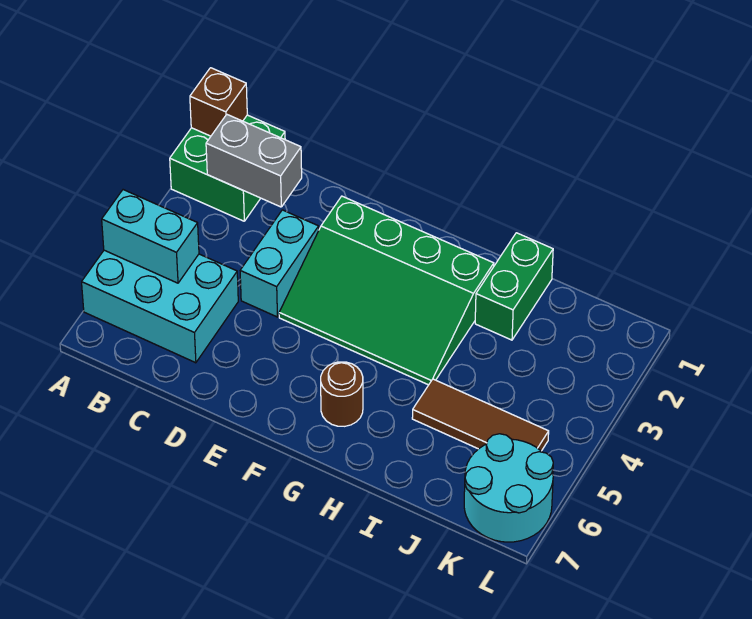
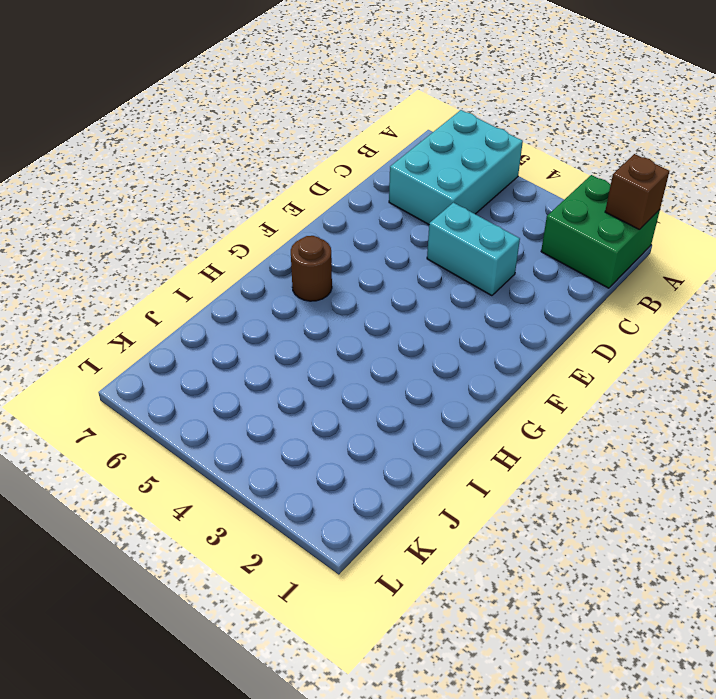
none -> green slope E2:H4 level 1 top 2
none -> green brick I1:I2 level 1

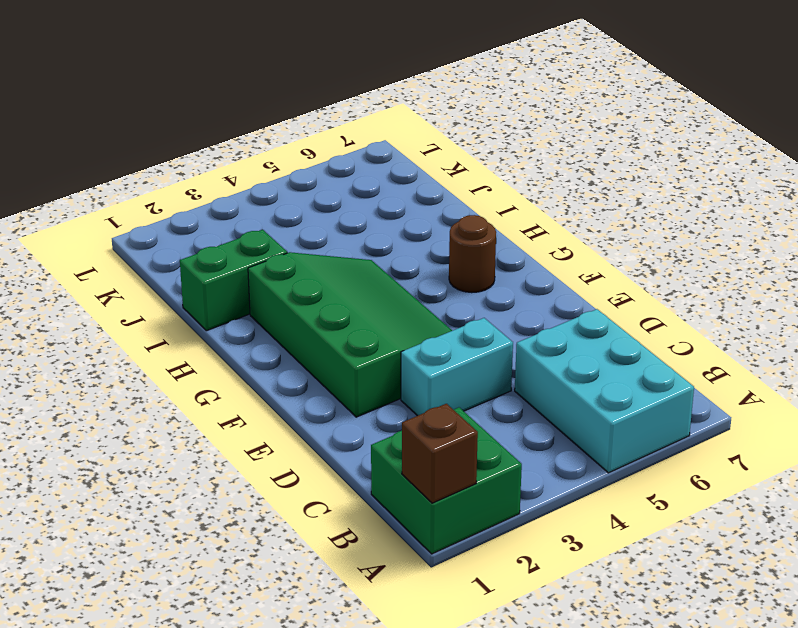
none -> brown tile I5:K5 level 1
none -> cyan round brick K6:L7 level 1

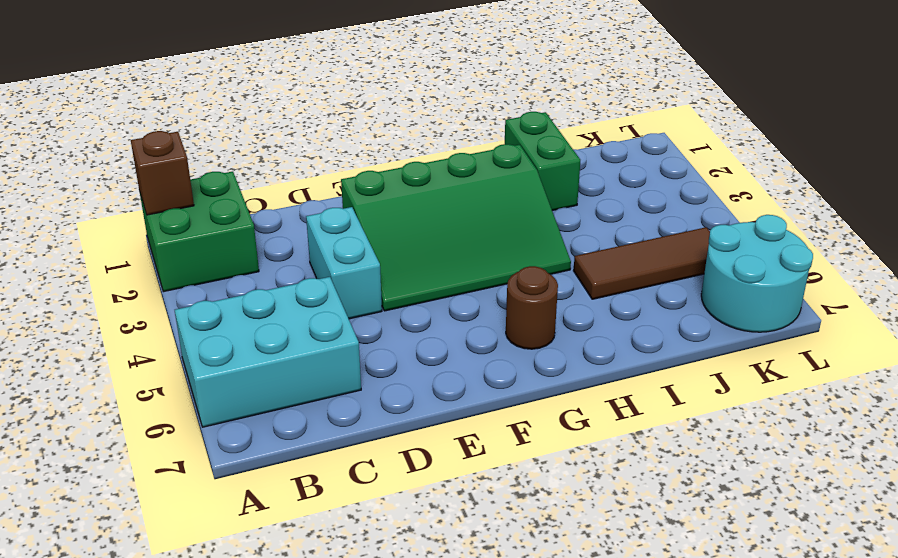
none -> cyan brick A5:B5 level 2
none -> grey brick B2:C2 level 2

